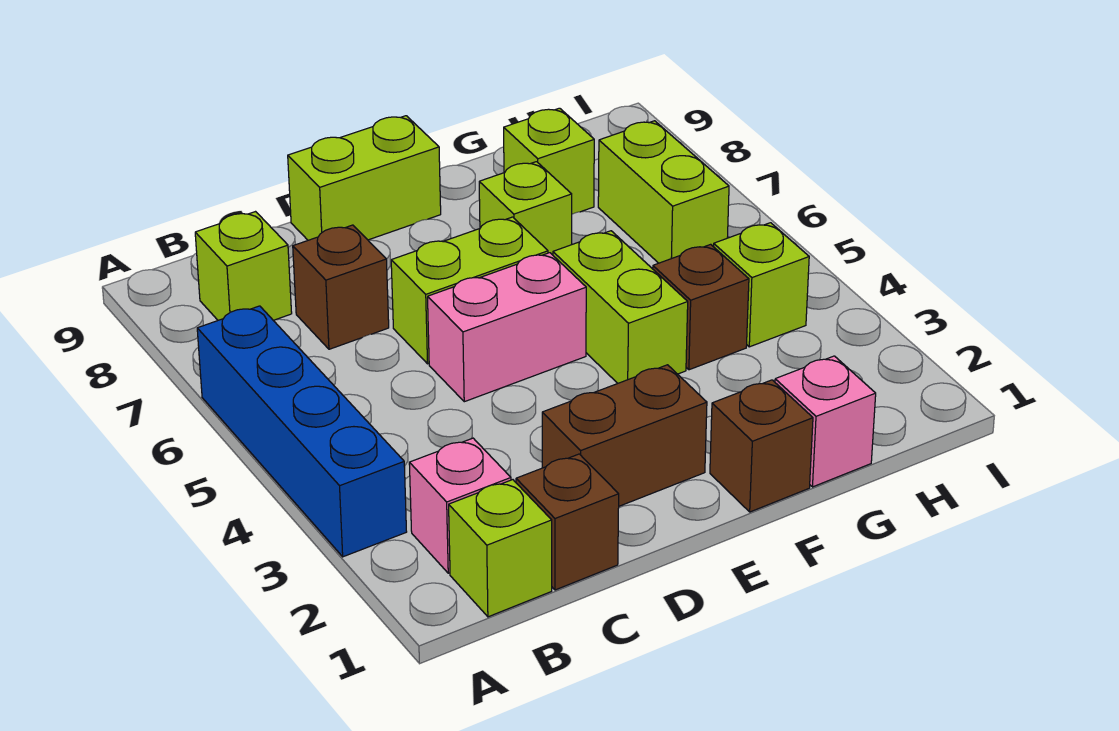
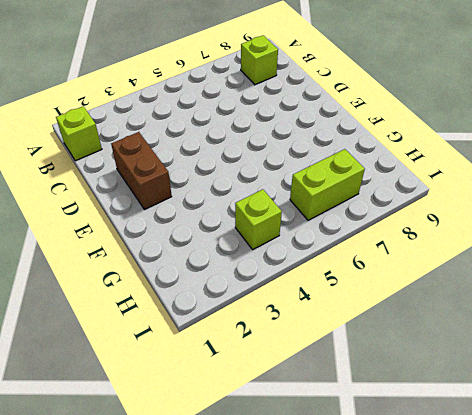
none -> blue brick A3:A6 level 1
none -> pink brick B2 level 1
none -> brown brick C1 level 1

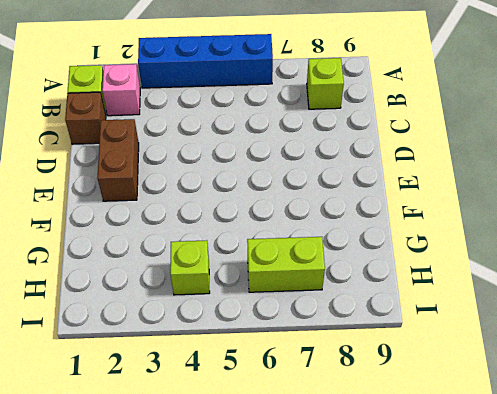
none -> brown brick C7 level 1
none -> pink brick D5:E5 level 1
none -> lime brick D6:E6 level 1

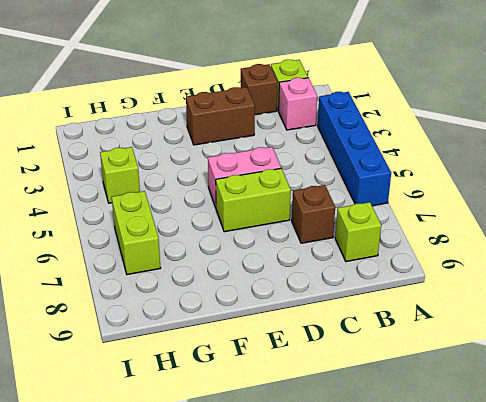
none -> lime brick D9:E9 level 1
none -> brown brick F1 level 1
none -> lime brick F4:F5 level 1

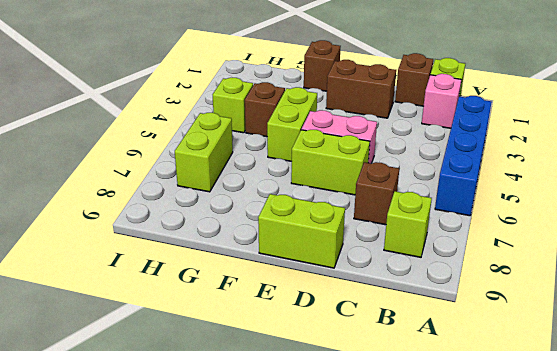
none -> lime brick F7 level 1
none -> pink brick G1 level 1
none -> lime brick G8 level 1

